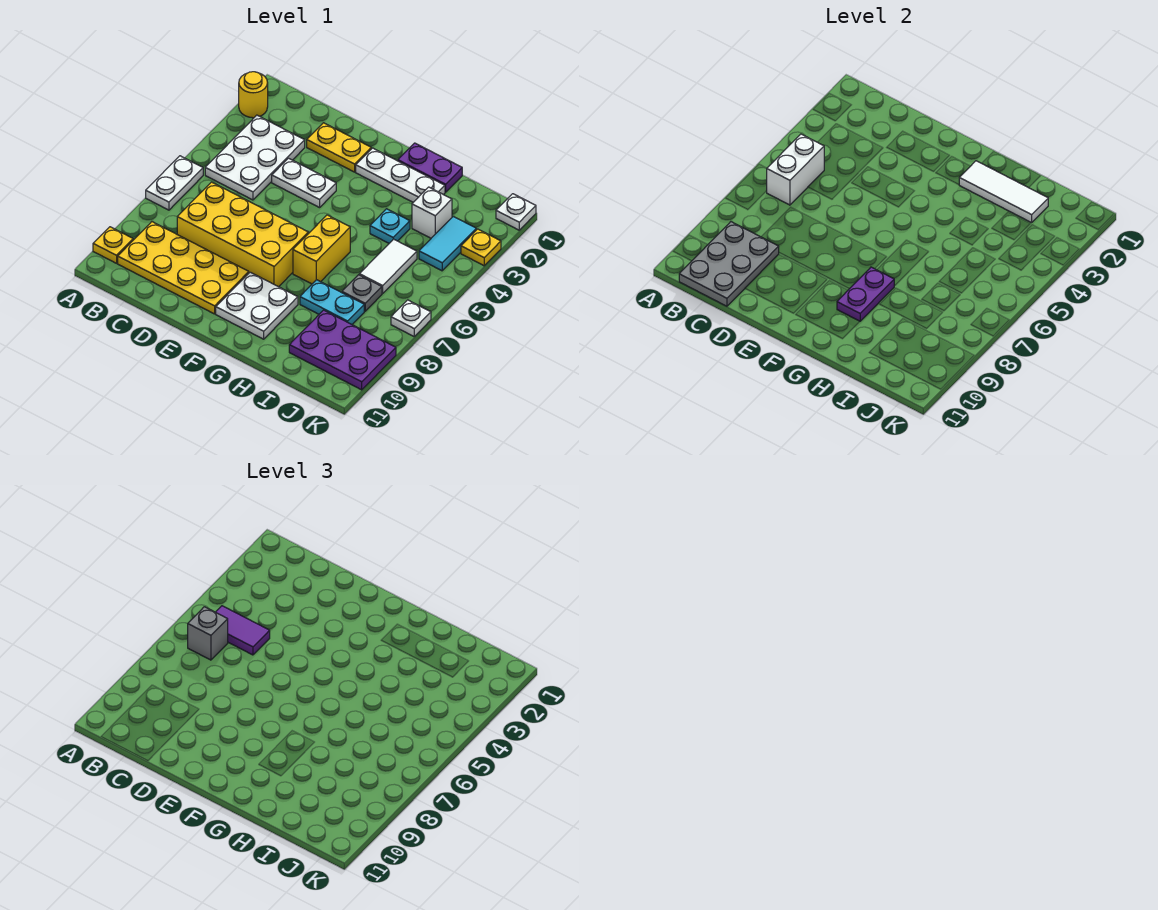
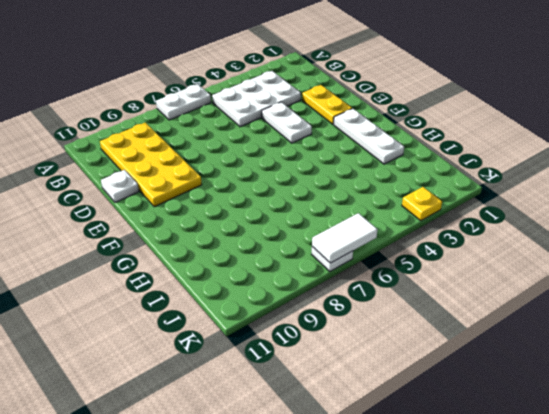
white plate D11 level 1 -> white plate K1 level 1
white tile K6:K7 level 2 -> white tile I5:I6 level 1
none -> yellow round brick A2 level 1
none -> yellow plate A10 level 1
none -> yellow brick C7:F8 level 1

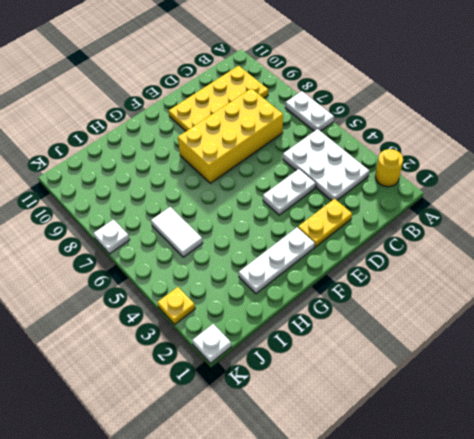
none -> yellow plate A10 level 1
none -> white plate F9:G10 level 1
none -> purple plate G1:H1 level 1

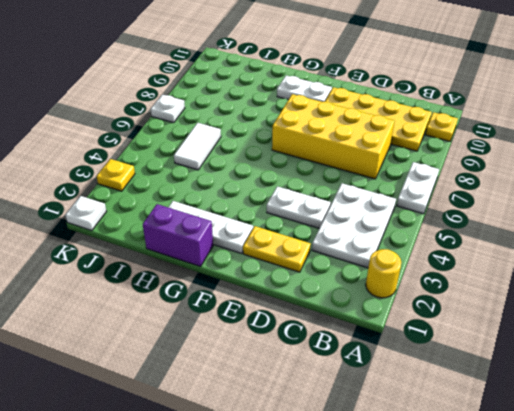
white plate F10:G10 level 1 -> white plate F9:G10 level 1
purple brick G1:H1 level 1 -> purple plate G1:H1 level 1
none -> yellow brick G6:G7 level 1
none -> cyan plate H4 level 1
none -> cyan plate H8:I8 level 1

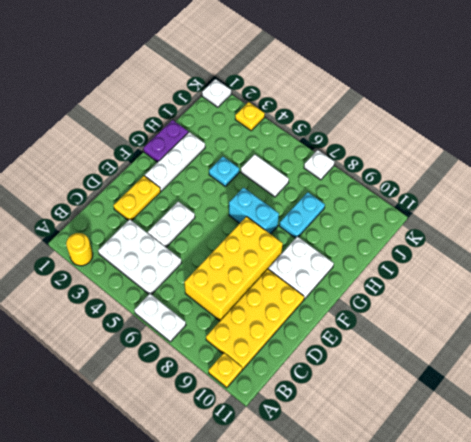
cyan brick G6:G7 level 1 -> yellow brick G6:G7 level 1
none -> white brick I3 level 1
none -> grey plate I7 level 1
none -> purple plate I9:K10 level 1

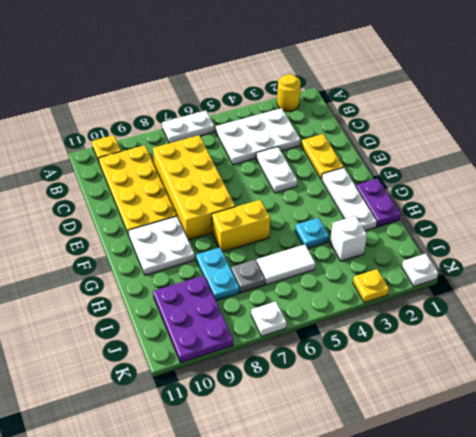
none -> cyan tile J3:J4 level 1
none -> white brick B5:B6 level 2
none -> grey plate B9:C11 level 2

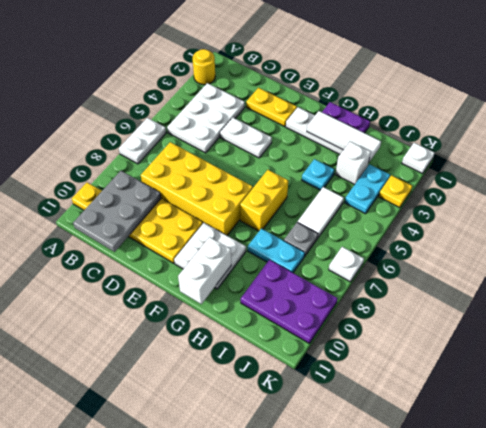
white brick G10:G11 level 2 -> white brick B5:B6 level 2
cyan plate J3:J4 level 1 -> cyan tile J3:J4 level 1
none -> purple plate G8:G9 level 2
none -> purple tile B5:C5 level 3
none -> grey brick B6 level 3

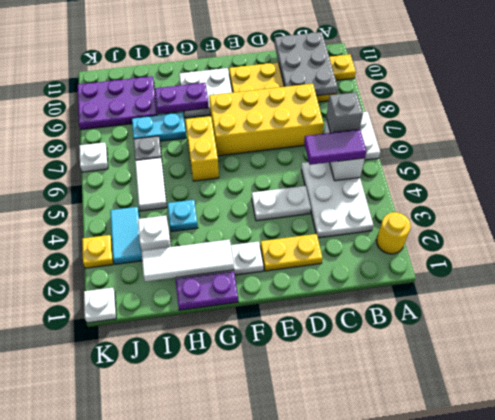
purple plate G9:H9 level 2 -> purple plate G8:G9 level 2

